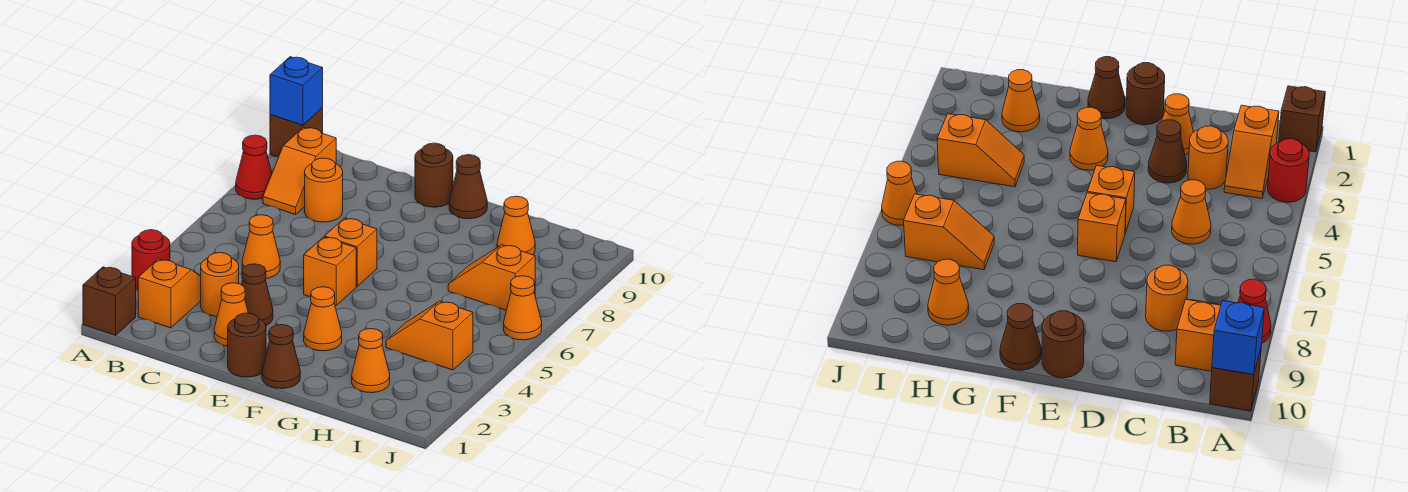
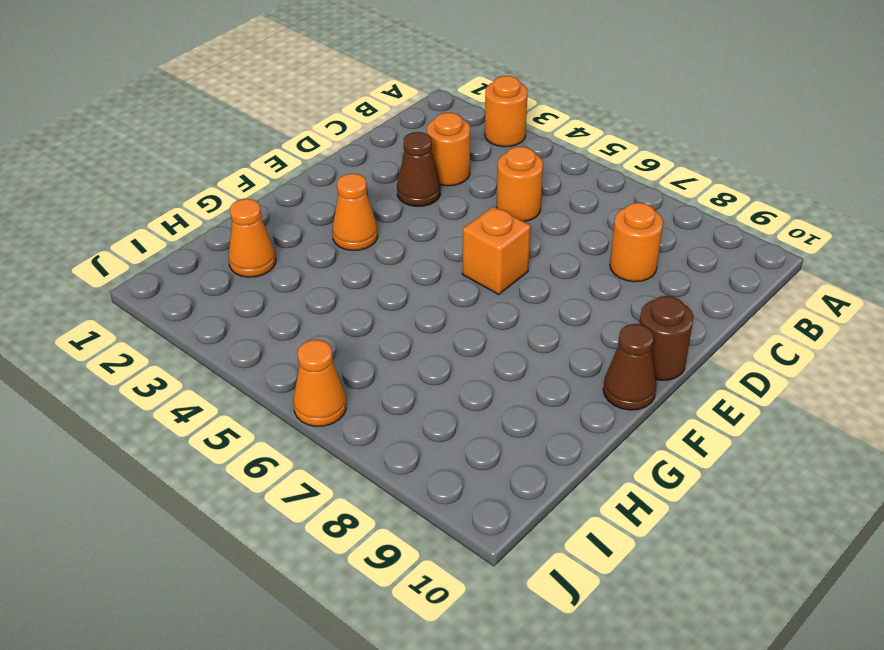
orange round brick A3 level 1 -> red round brick A3 level 1
orange round brick C5 level 1 -> orange cone C5 level 1
none -> brown brick A1 level 1
none -> red cone A8 level 1
none -> brown brick A10 level 1

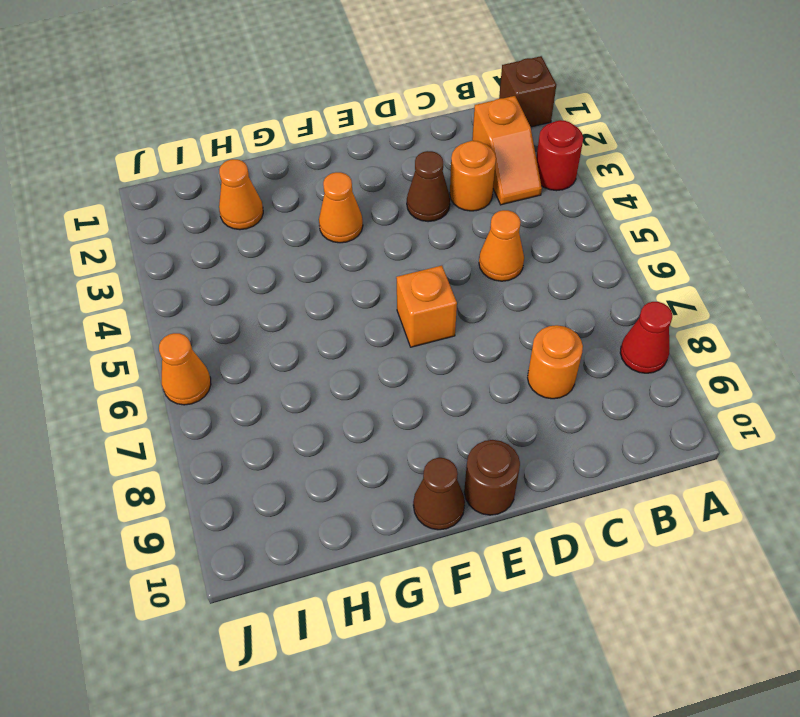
none -> brown brick A10 level 1
none -> orange slope B8:B9 level 1 top 9
none -> orange cone D2 level 1

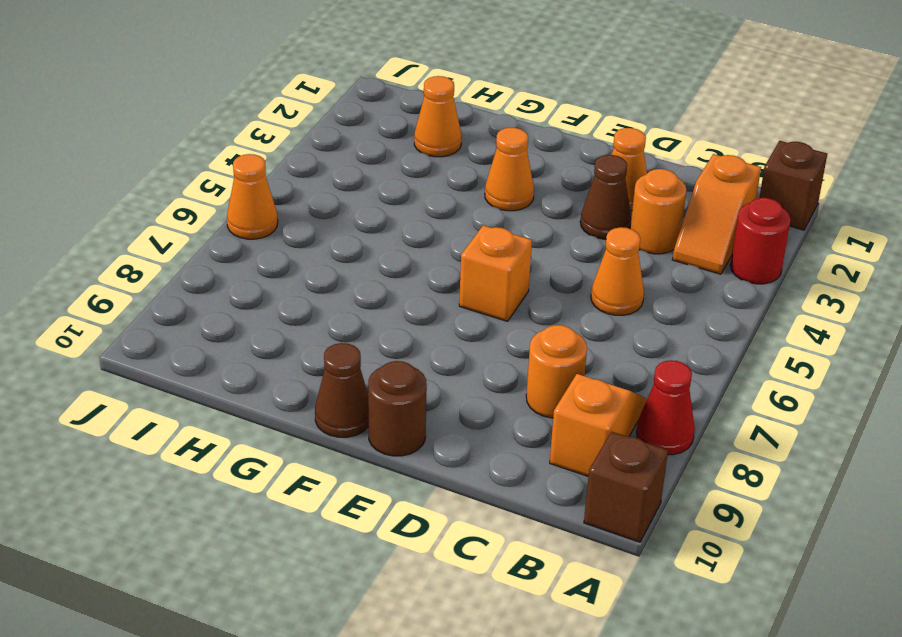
none -> brown round brick E1 level 1
none -> orange brick E5 level 1
none -> brown cone F1 level 1

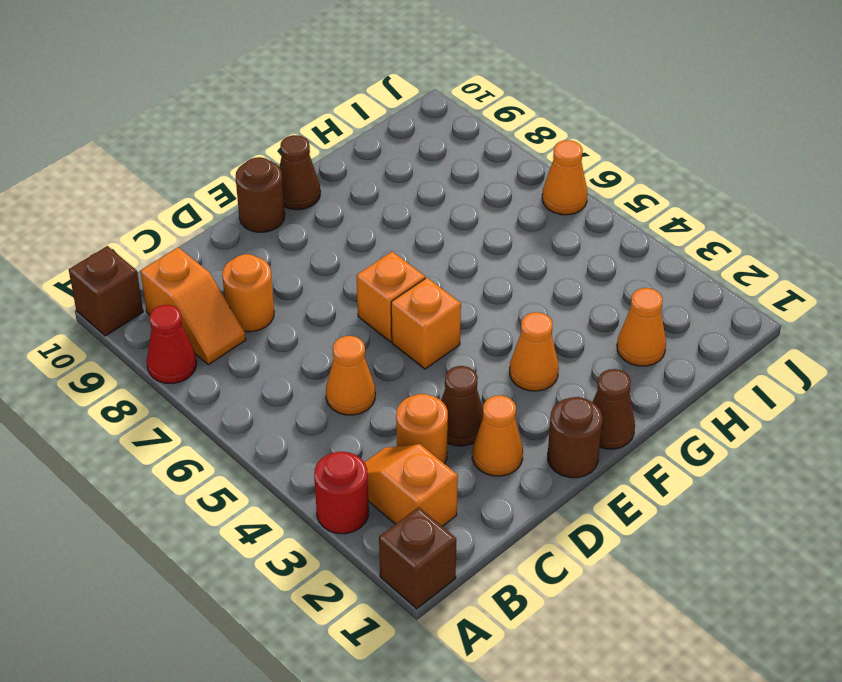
none -> orange slope H4:I4 level 1 top I
none -> orange slope H7:I7 level 1 top I
none -> orange cone H9 level 1

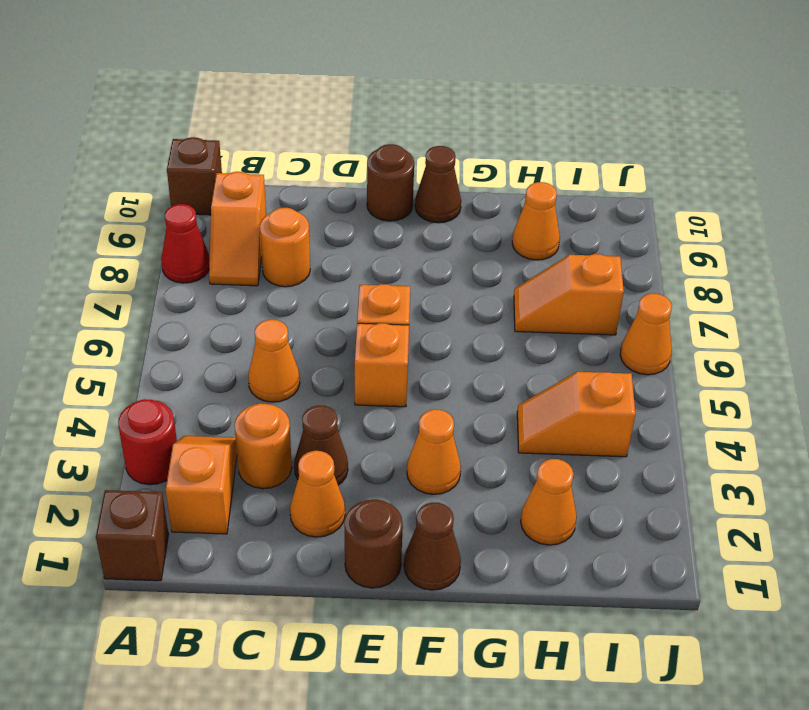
none -> blue brick A10 level 2

